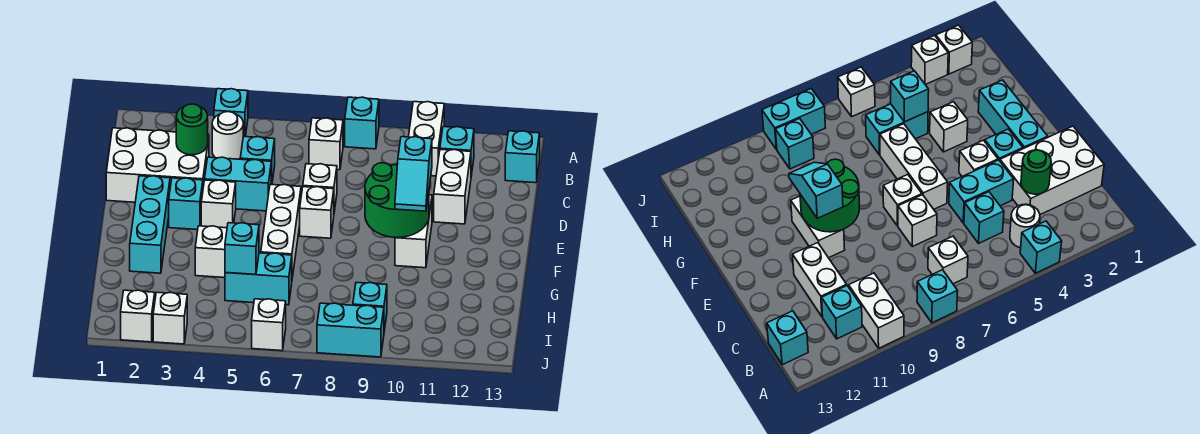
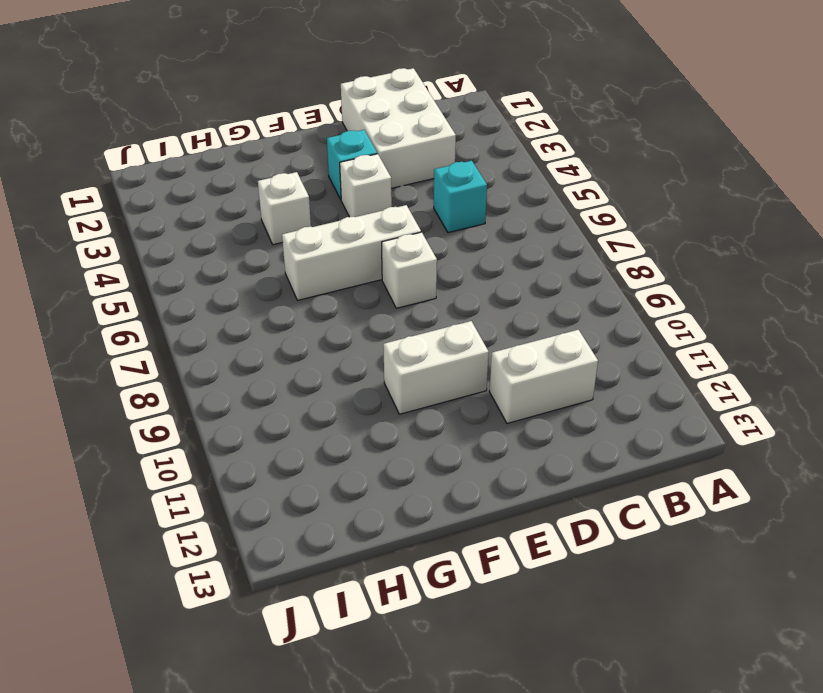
none -> cyan brick A4 level 1
none -> cyan brick A8 level 1
none -> white brick A10:B10 level 1

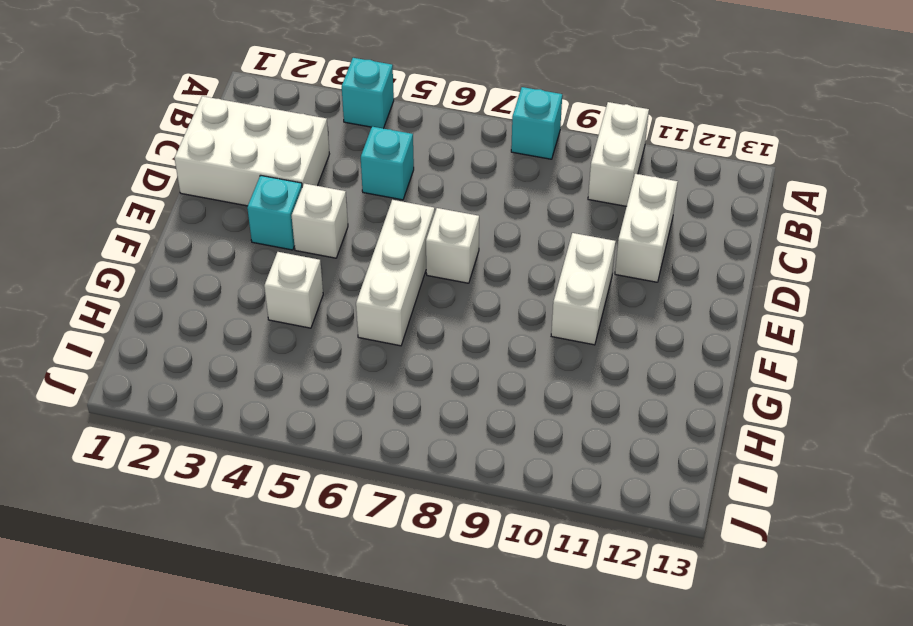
none -> white round brick B4 level 1
none -> white brick B7 level 1
none -> cyan brick B11 level 1

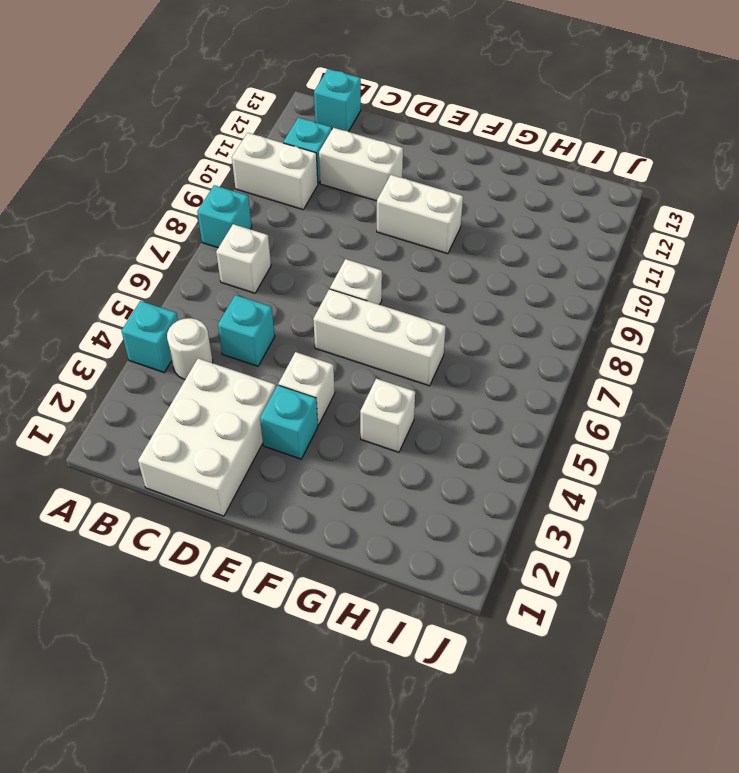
none -> cyan brick D4:D5 level 1
none -> white brick D7 level 1
none -> cyan brick E2:G2 level 1

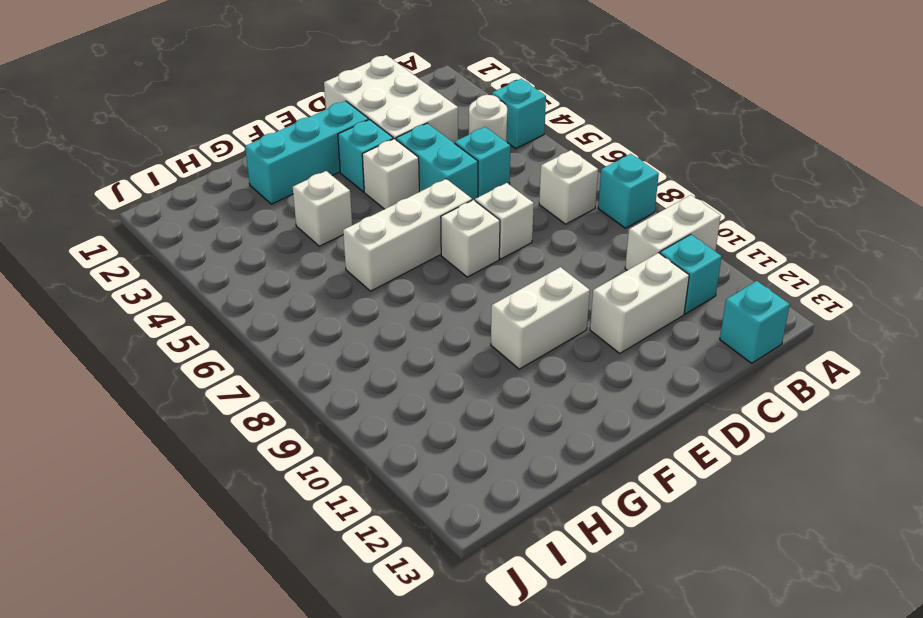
none -> cyan brick H5:H6 level 1
none -> cyan brick I9 level 1
none -> white brick J2 level 1

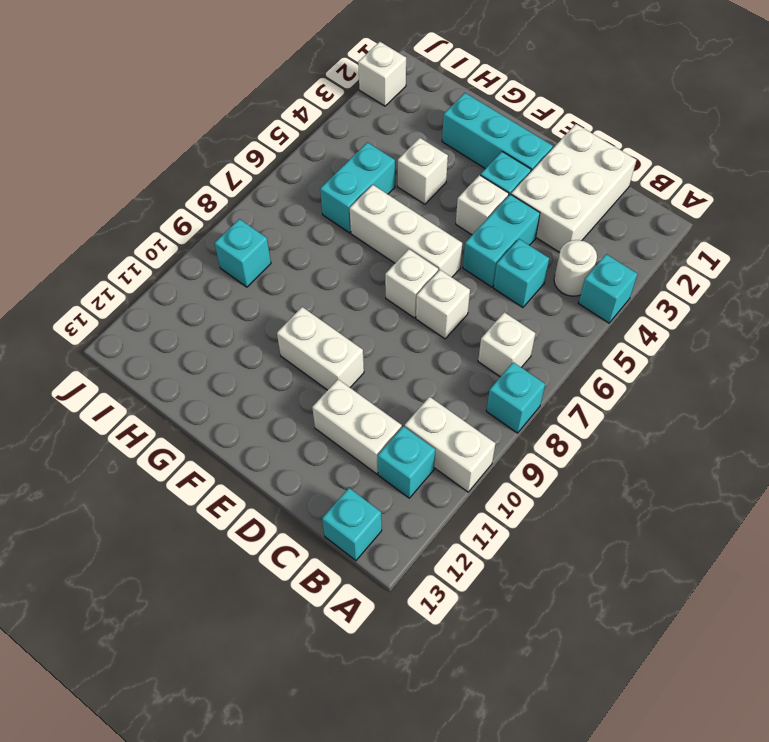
none -> white brick J3 level 1
none -> white brick J6 level 1
none -> cyan brick J8:J9 level 1

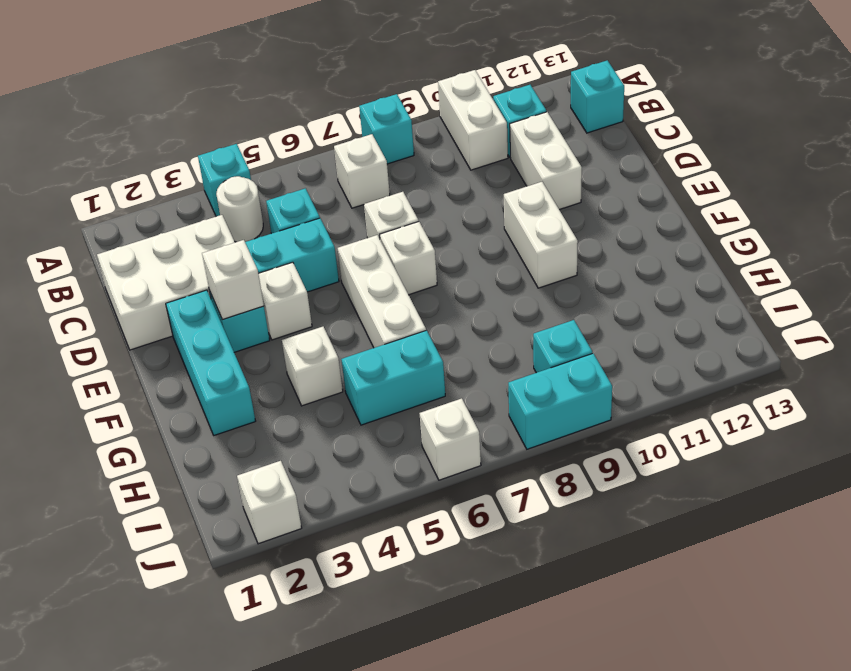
white brick E3 level 2 -> white brick J3 level 1
none -> green round brick C3 level 2
none -> green round brick E9:F10 level 2
none -> cyan brick H5 level 2

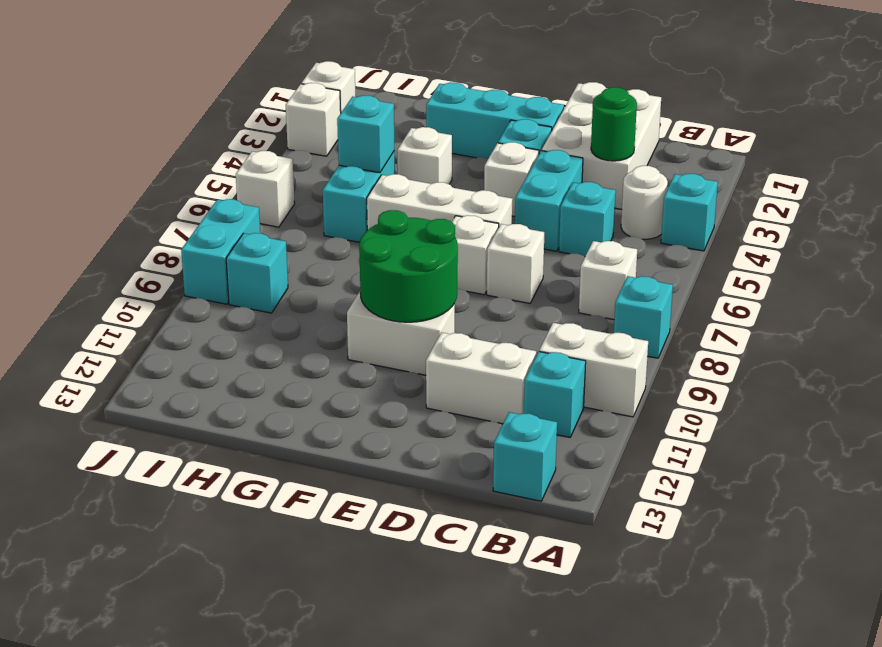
none -> cyan slope E10:F10 level 3 top E

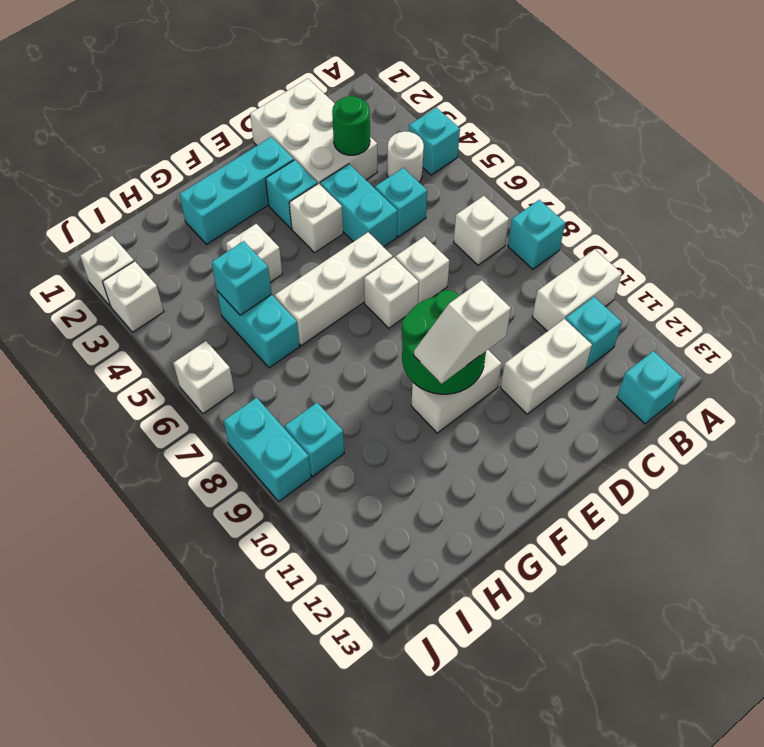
white slope E10:F10 level 3 top E -> cyan slope E10:F10 level 3 top E

